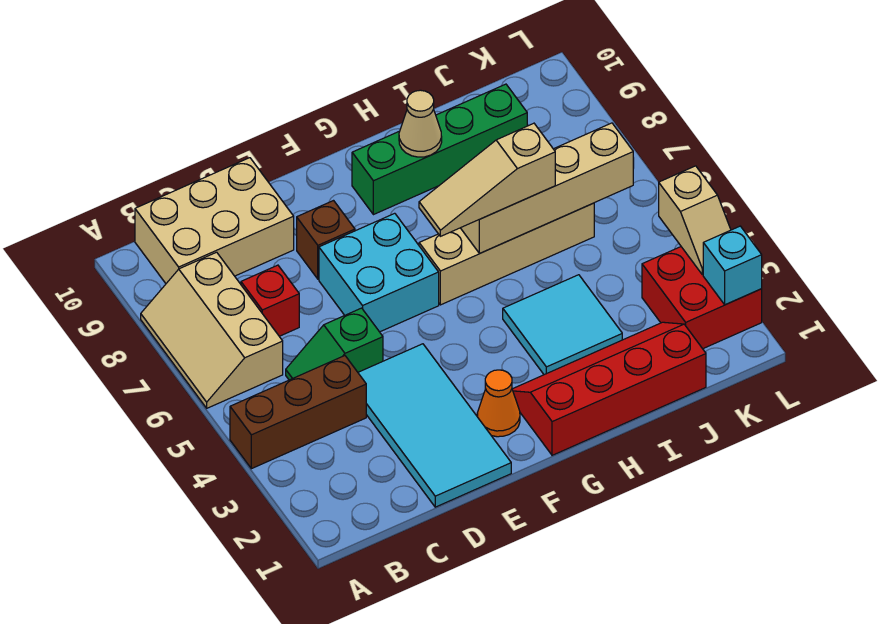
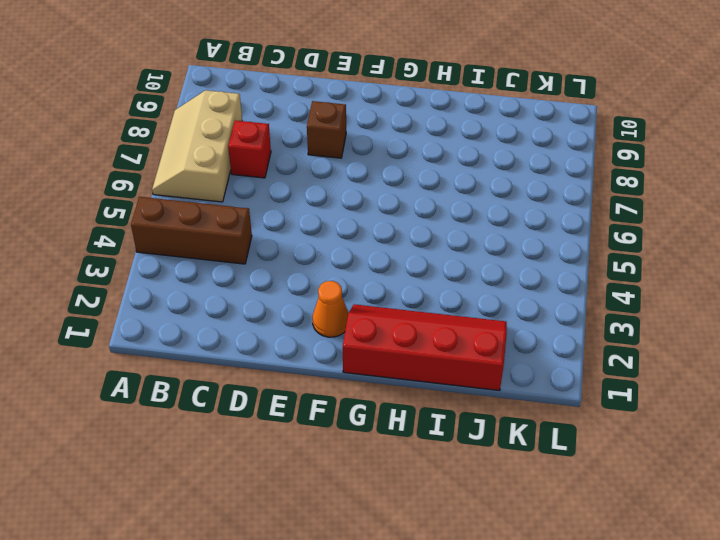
none -> tan brick B9:D10 level 1
none -> green slope C5:D5 level 1 top D
none -> cyan tile D1:E4 level 1

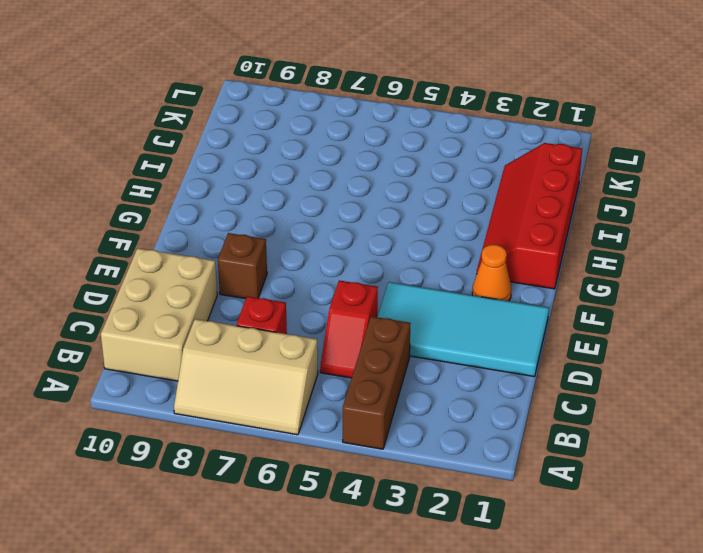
red slope C5:D5 level 1 top D -> green slope C5:D5 level 1 top D
none -> cyan brick E6:F7 level 1
none -> tan brick G6:J6 level 1
none -> green brick G9:J9 level 1

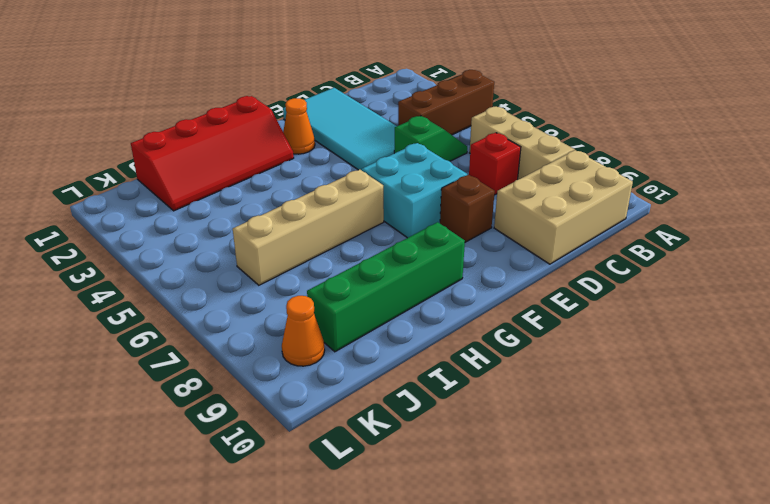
orange cone K9 level 1 -> none
none -> cyan tile H3:I4 level 1
none -> red brick K2:L3 level 1
none -> tan brick H6:K6 level 2

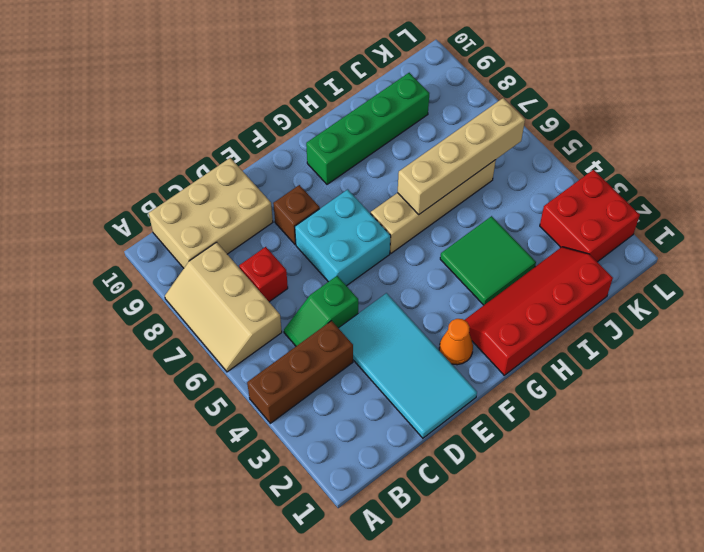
green tile H3:I4 level 1 -> cyan tile H3:I4 level 1
none -> tan cone H9 level 2
none -> cyan brick L2 level 2
none -> tan slope L3:L4 level 2 top 4

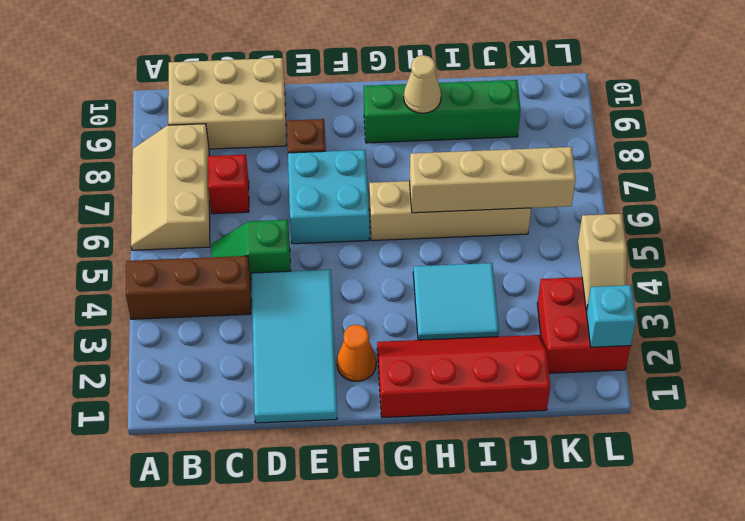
none -> tan slope G6:I6 level 3 top I

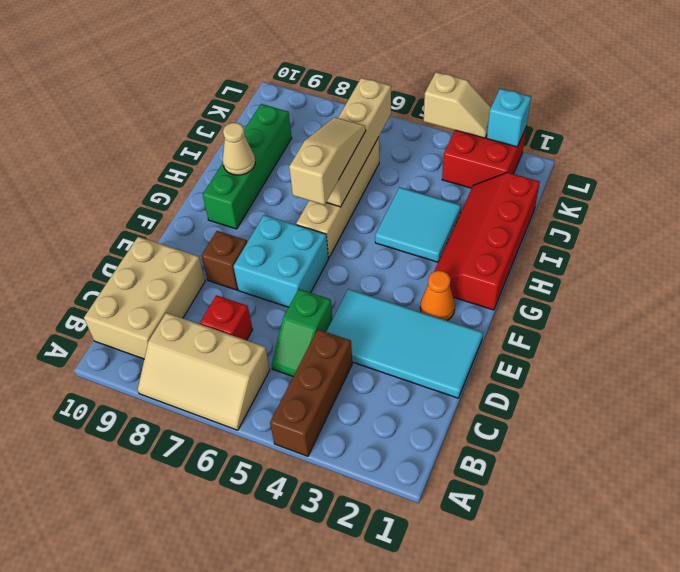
tan slope G6:I6 level 3 top G -> tan slope G6:I6 level 3 top I

